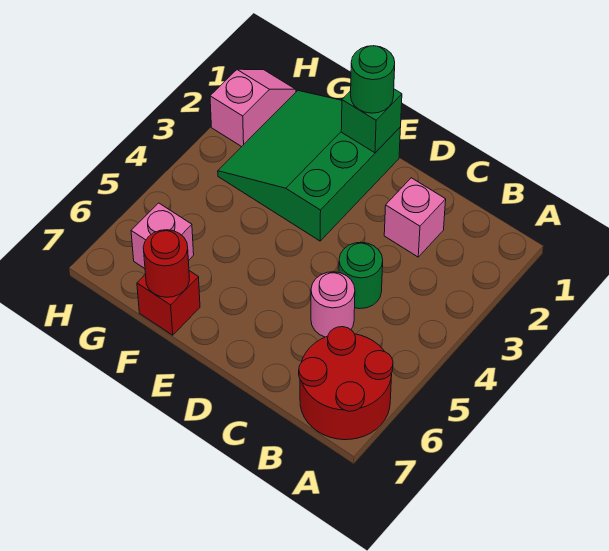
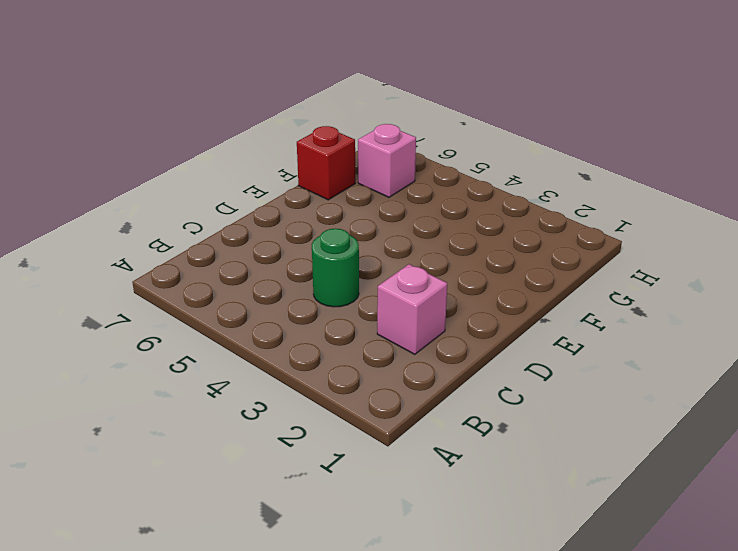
none -> red round brick A6:B7 level 1
none -> pink round brick C5 level 1

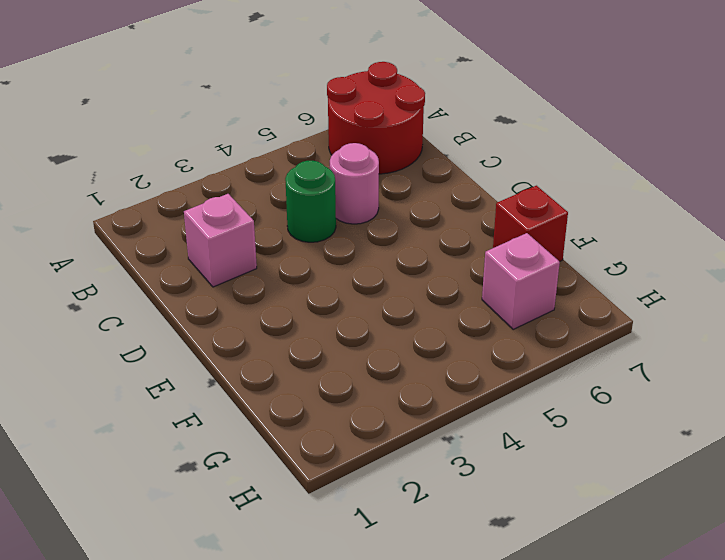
none -> green slope E1:G3 level 1 top E
none -> pink slope H1:H2 level 1 top 2

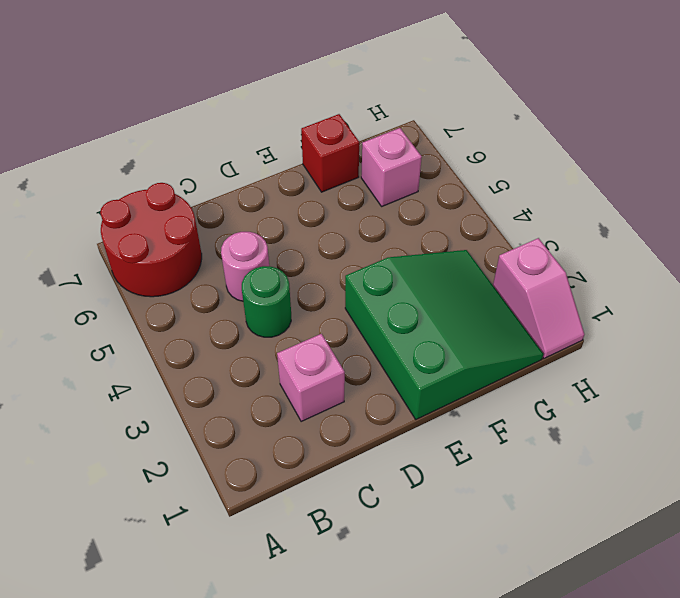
none -> green brick E1 level 2
none -> red round brick F7 level 2

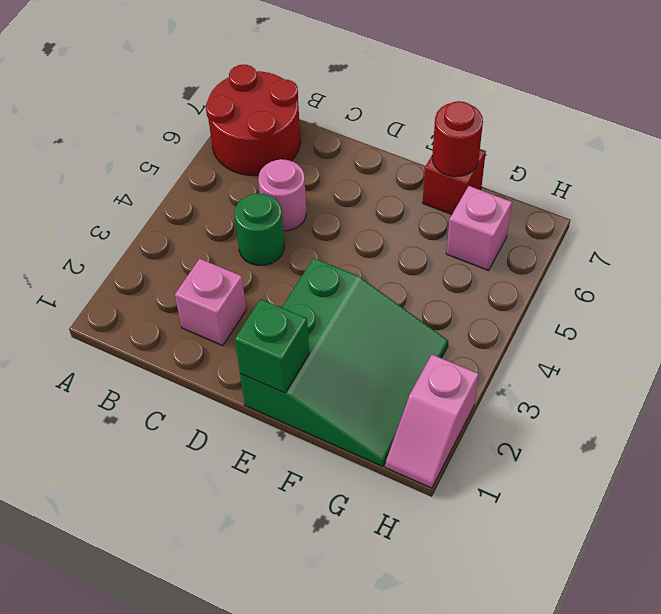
none -> green round brick E1 level 3

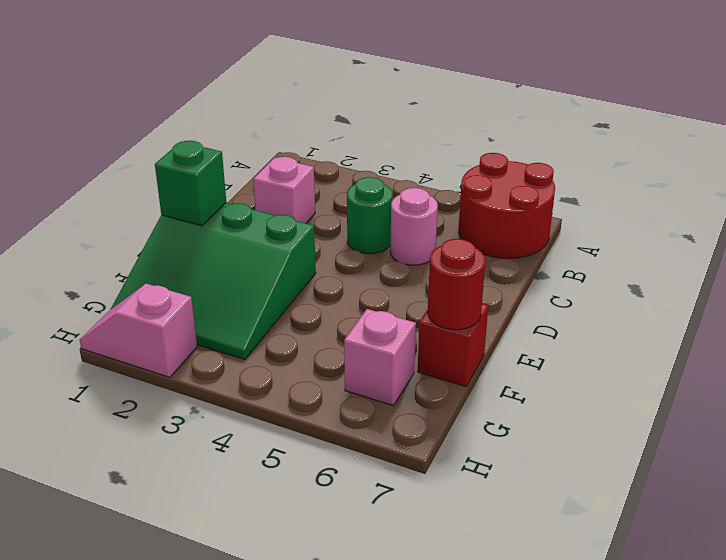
none -> green round brick E1 level 3

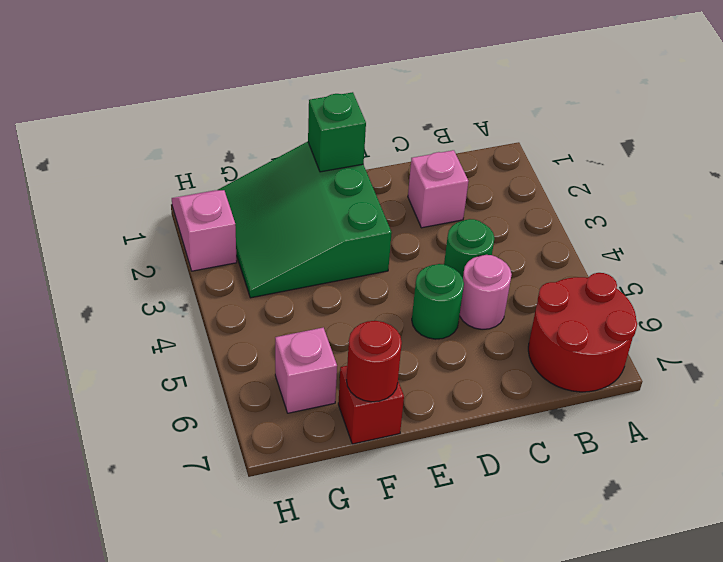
green round brick D5 level 1 -> green round brick E1 level 3

